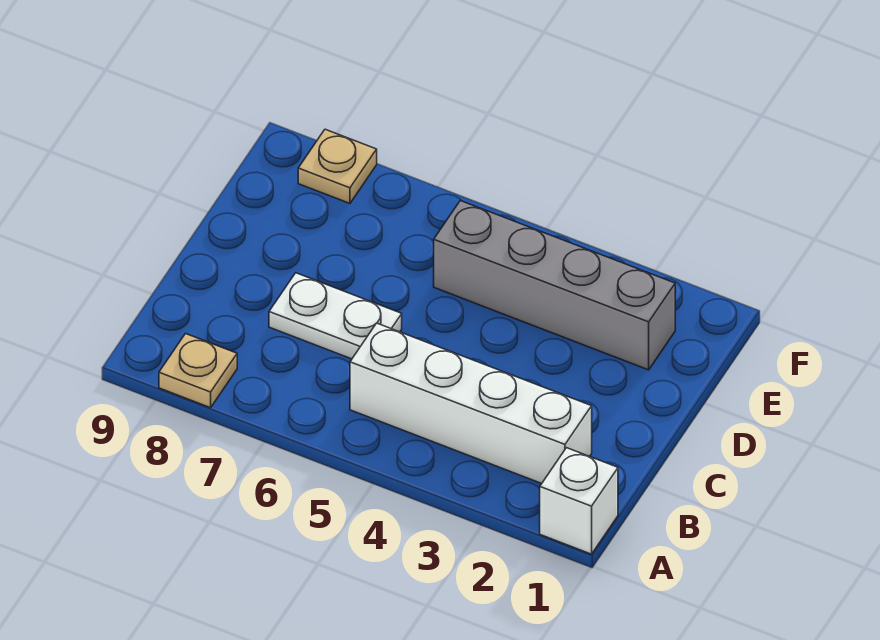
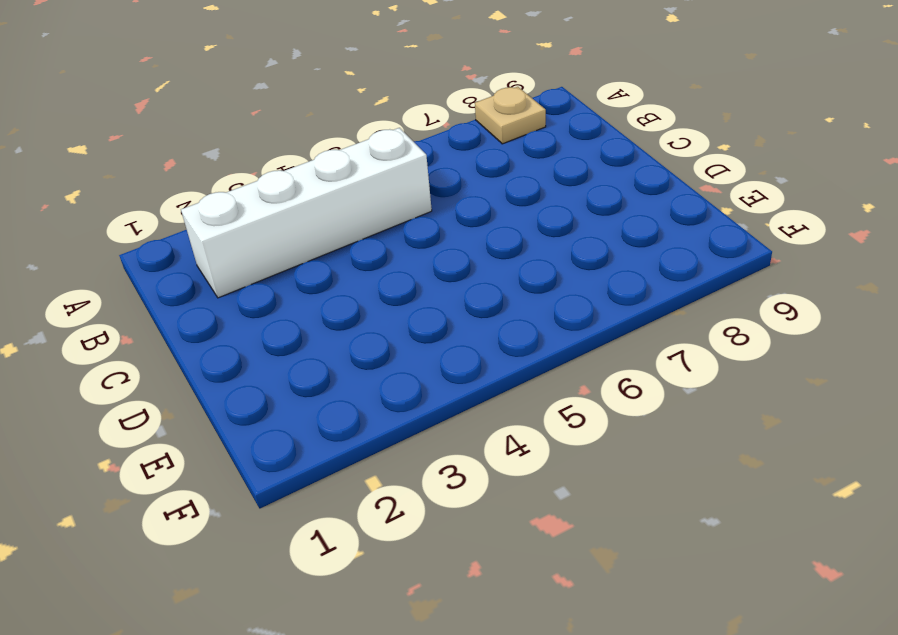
none -> white brick A1 level 1
none -> white plate C6:C7 level 1

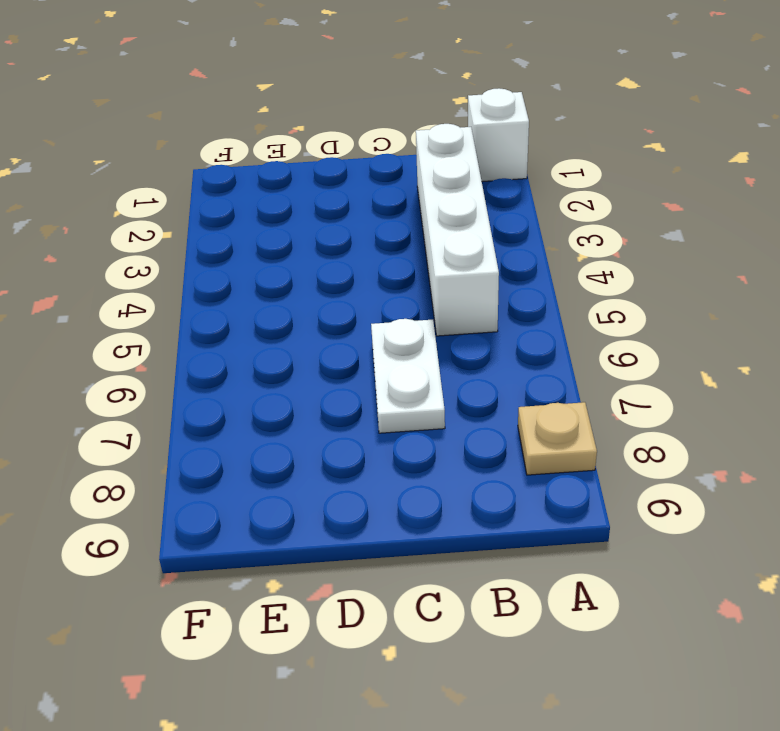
none -> grey brick E2:E5 level 1
none -> tan plate F8 level 1

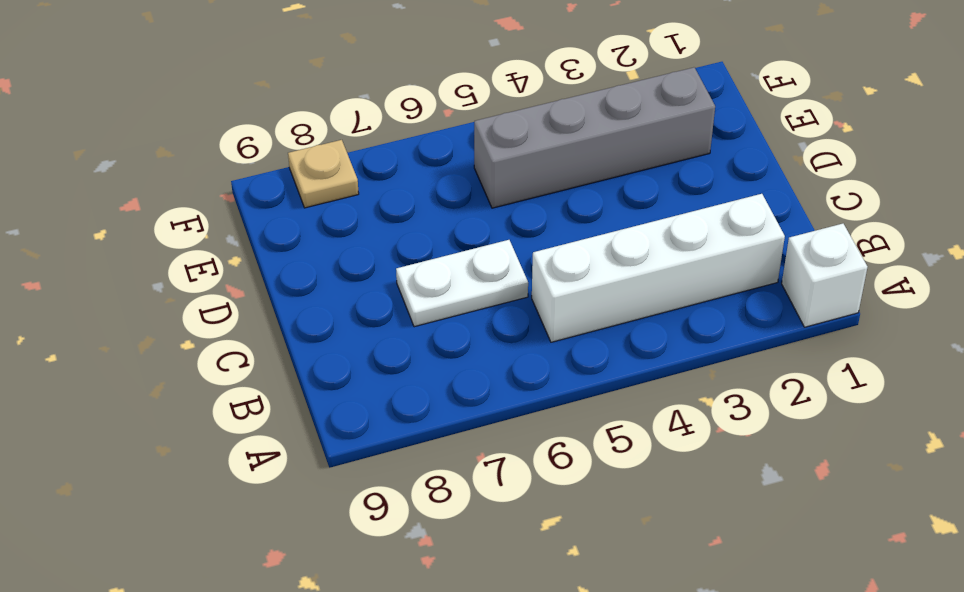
none -> tan plate A8 level 1

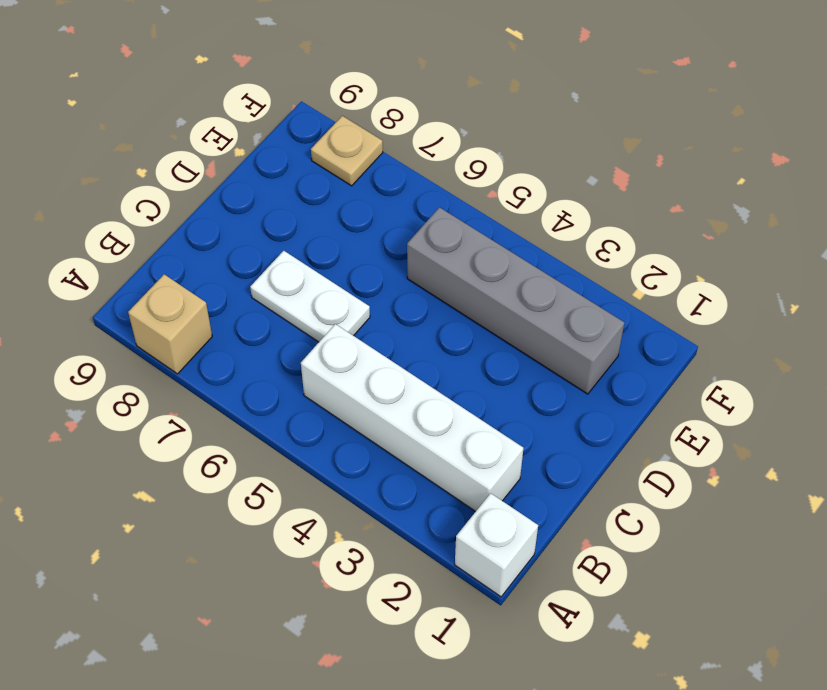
tan brick A8 level 1 -> tan plate A8 level 1

